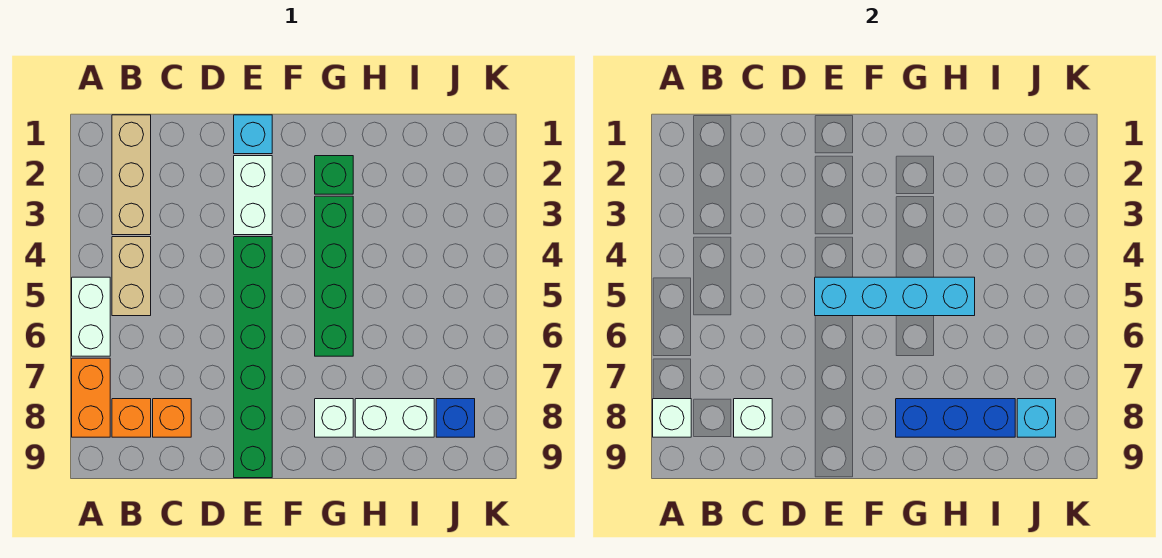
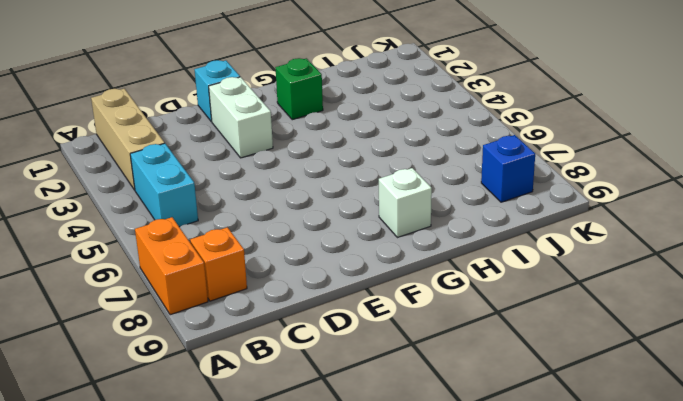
cyan brick B4:B5 level 1 -> tan brick B4:B5 level 1
none -> white brick A5:A6 level 1
none -> orange brick C8 level 1
none -> green brick E4:E9 level 1

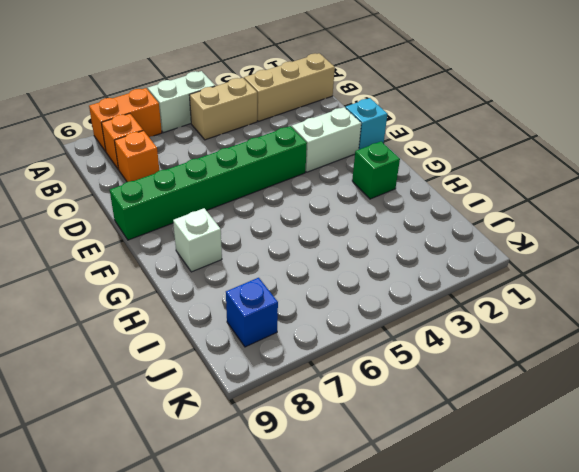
none -> green brick G3:G6 level 1
none -> white brick H8:I8 level 1
none -> white brick A8 level 2

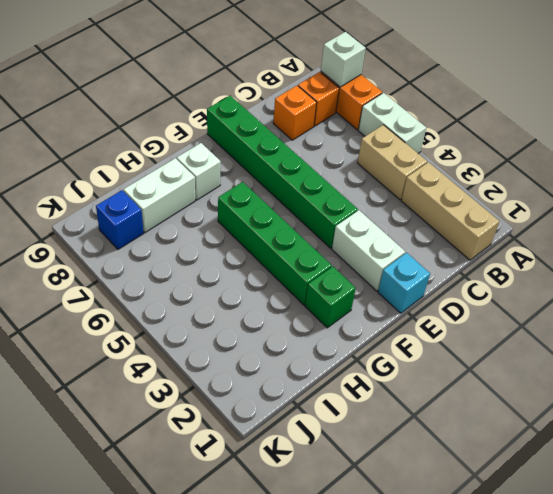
none -> white brick C8 level 2
none -> cyan brick E5:H5 level 2
none -> blue brick G8:I8 level 2

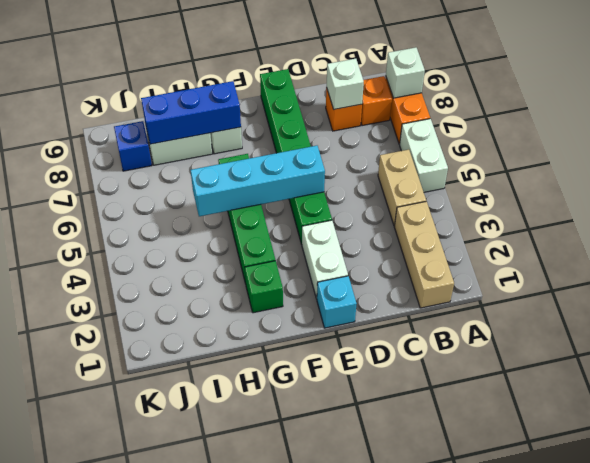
none -> cyan brick J8 level 2

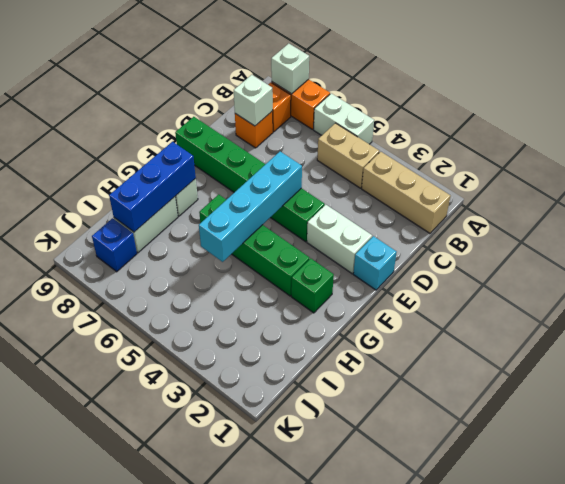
none -> cyan brick J8 level 2

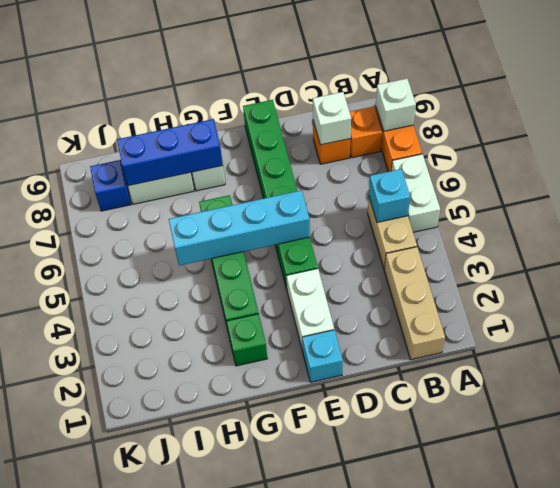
cyan brick B5 level 2 -> cyan brick J8 level 2

